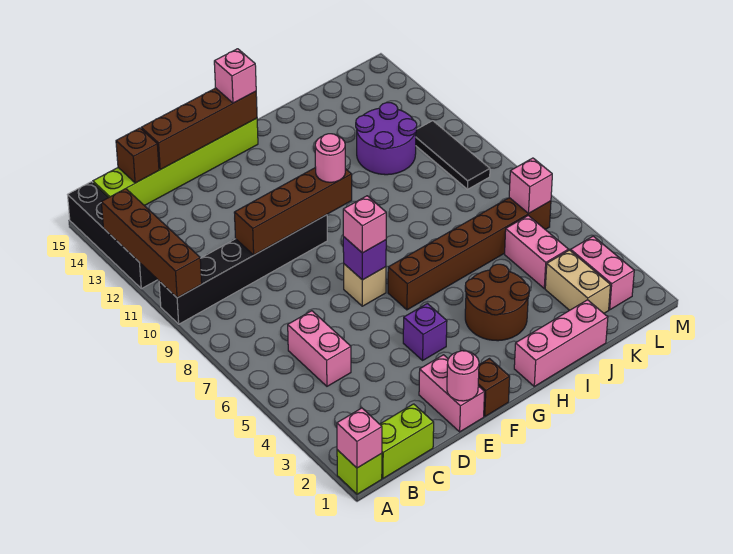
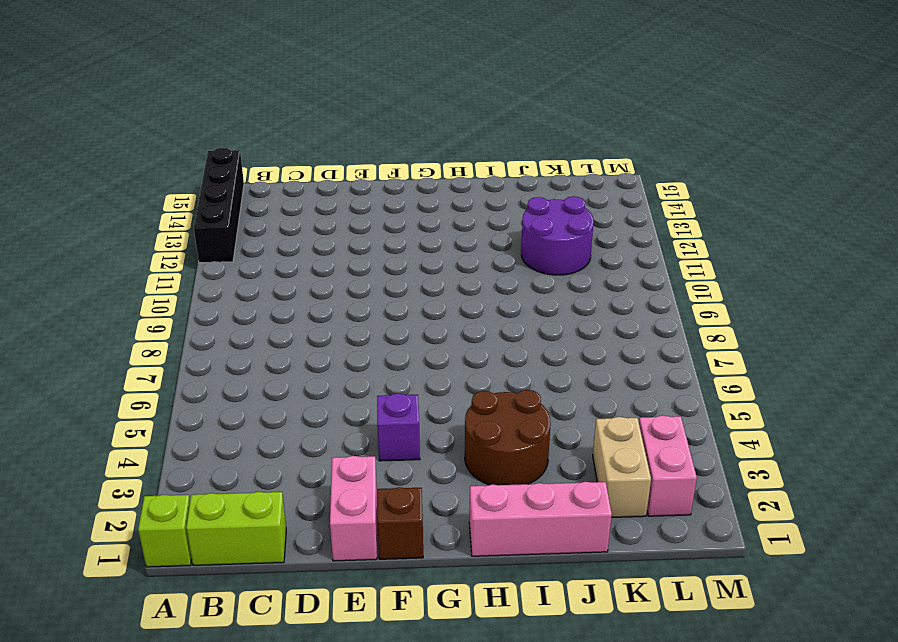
none -> black brick A10:F10 level 1
none -> lime brick B15:G15 level 1
none -> pink brick C5:C6 level 1

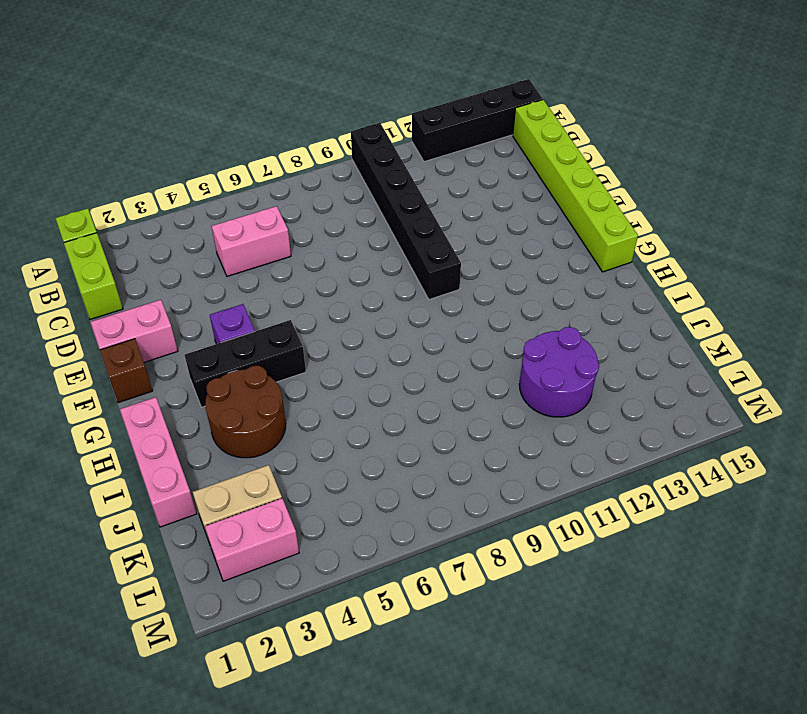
black brick G3:G5 level 1 -> none
none -> tan brick F7 level 1
none -> brown brick G6:L6 level 1
none -> pink brick K4:K5 level 1

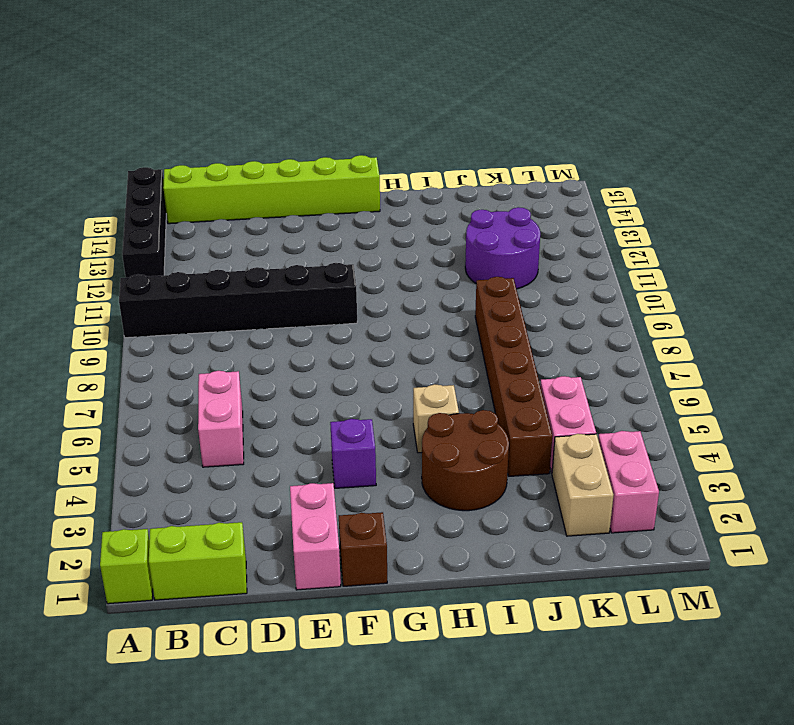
tan brick H5 level 1 -> tan brick F7 level 1
brown brick J4:J9 level 1 -> brown brick G6:L6 level 1
none -> pink brick H1:J1 level 1
none -> black tile L9:L11 level 1
none -> pink brick A1 level 2

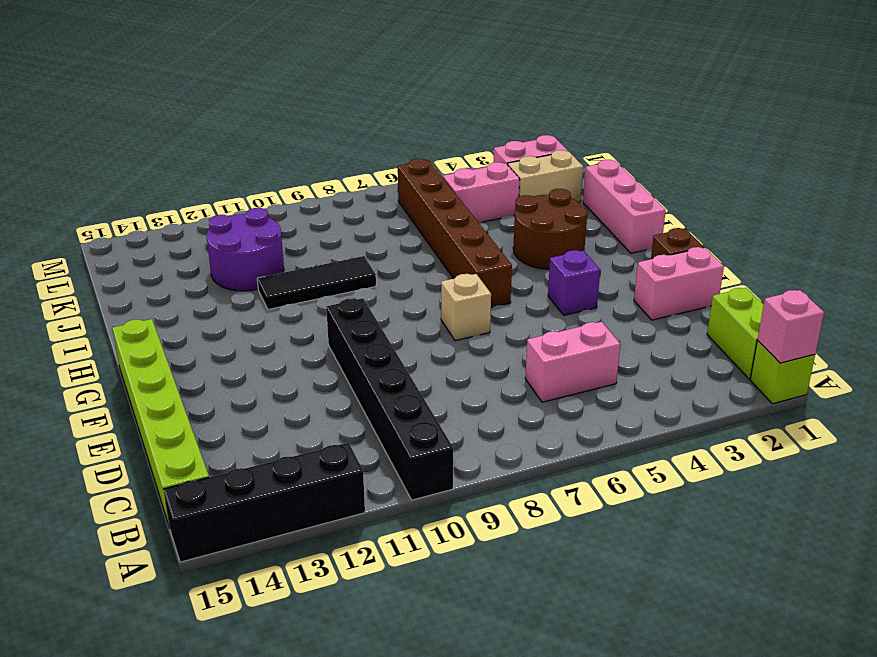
black tile I9:I11 level 1 -> black tile L9:L11 level 1
none -> brown brick A10:A13 level 2
none -> brown brick C15 level 2
none -> brown brick D10:G10 level 2

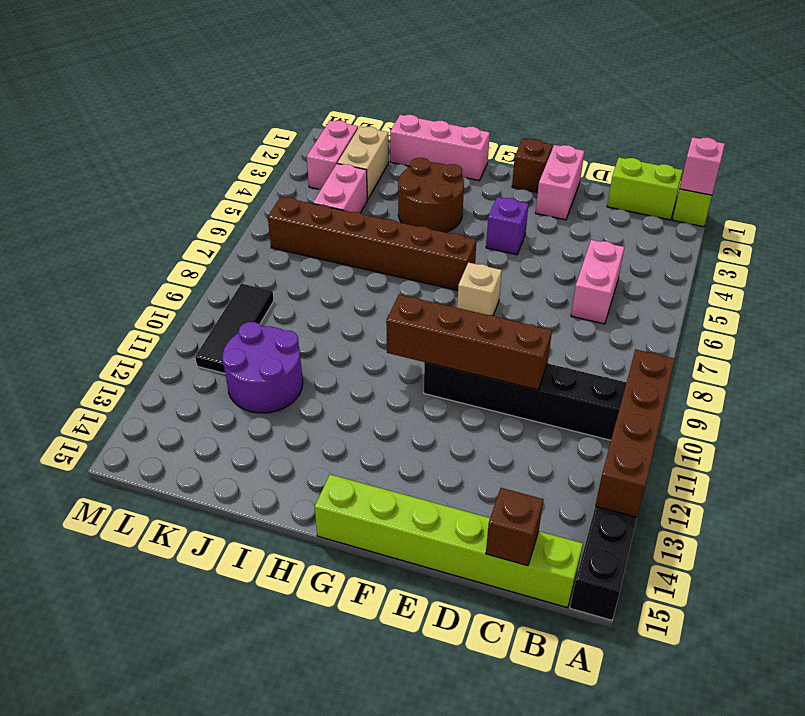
none -> brown brick D15:G15 level 2
none -> pink round brick E1 level 2
none -> purple brick F7 level 2

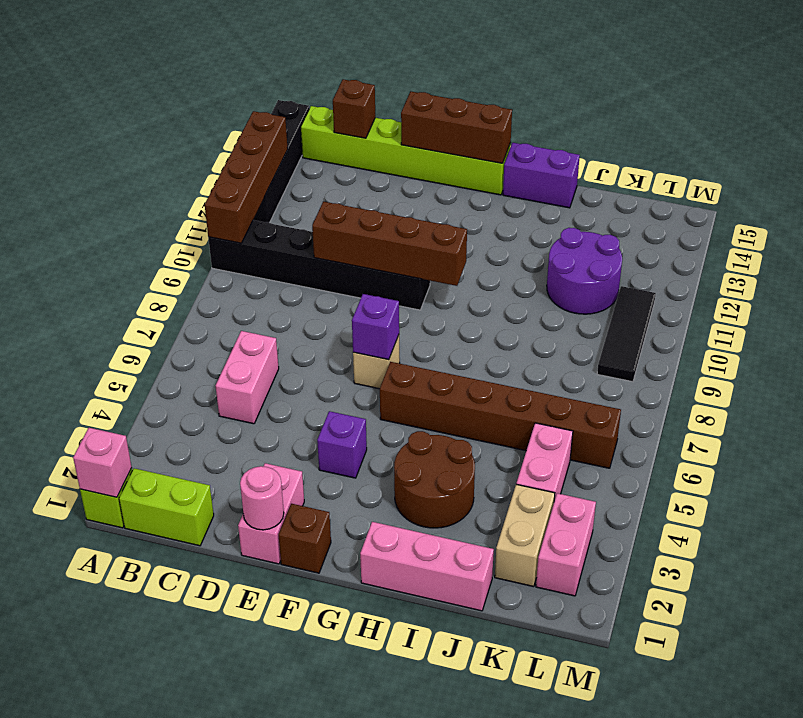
brown brick E15:G15 level 2 -> brown brick D15:G15 level 2
purple brick H15:I15 level 1 -> none
none -> pink brick L6 level 2
none -> pink brick F7 level 3
none -> pink round brick G10 level 3

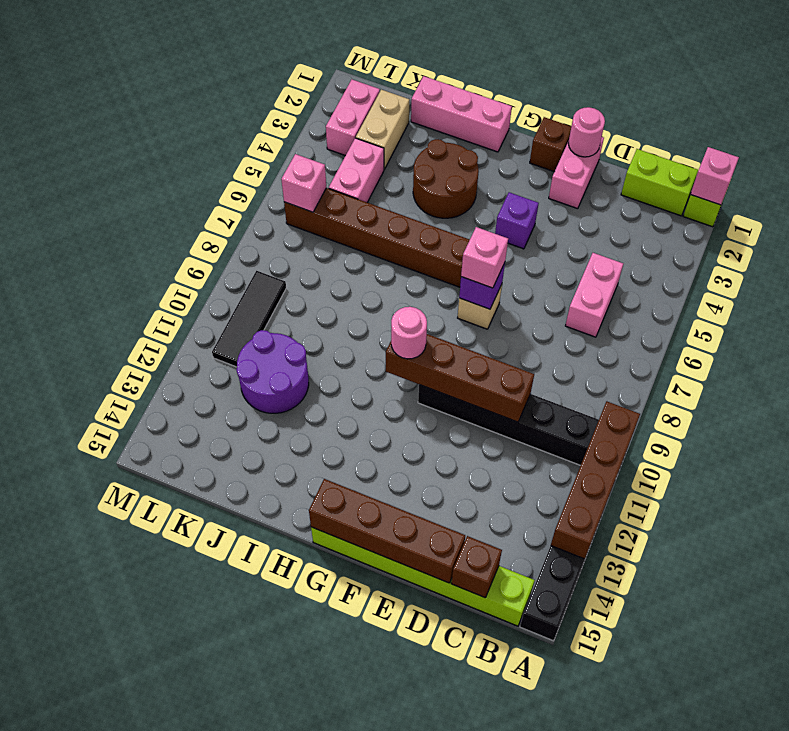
none -> pink brick G15 level 3

